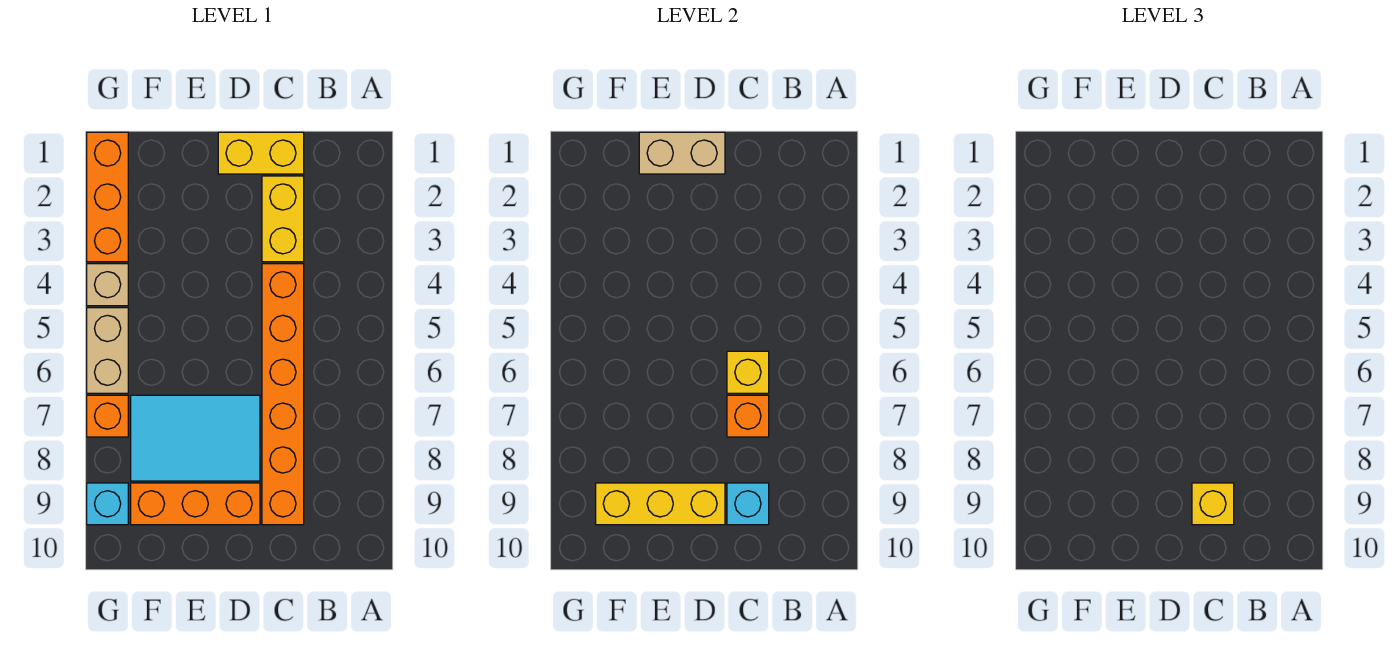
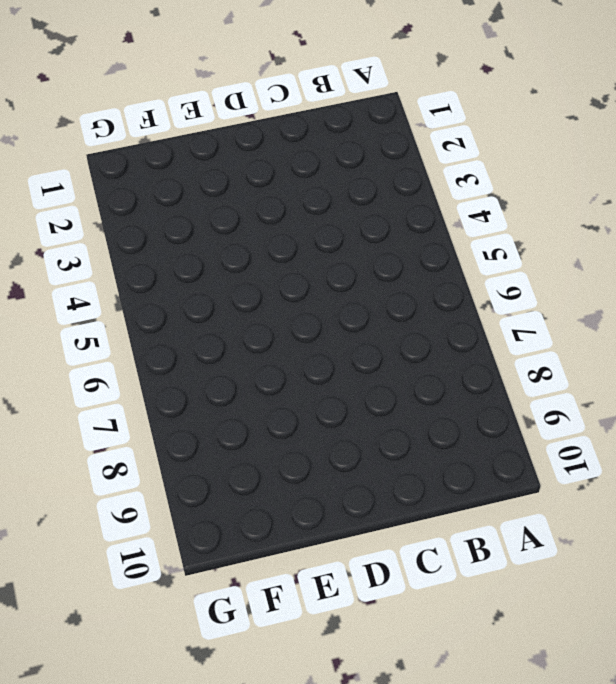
none -> yellow brick C1:D1 level 1
none -> yellow brick C2:C3 level 1
none -> orange brick C4:C9 level 1

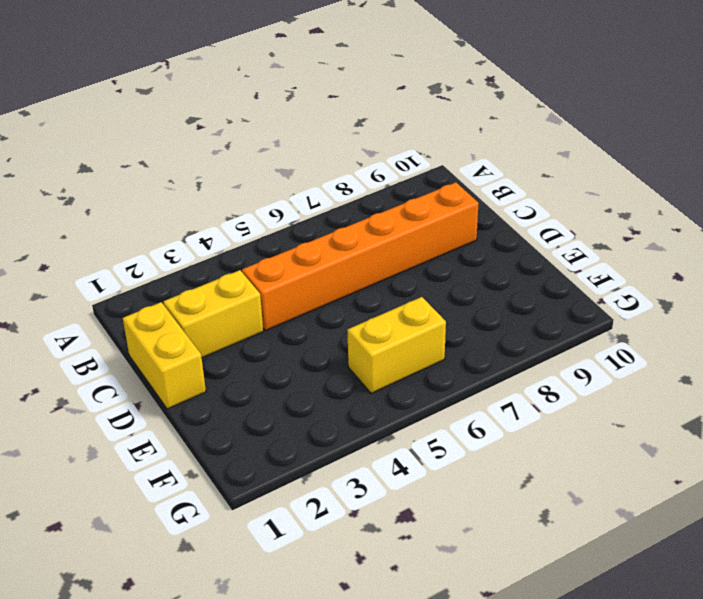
yellow brick F5:F6 level 1 -> none
none -> cyan tile D7:F8 level 1
none -> orange brick D9:F9 level 1
none -> orange brick G1:G3 level 1

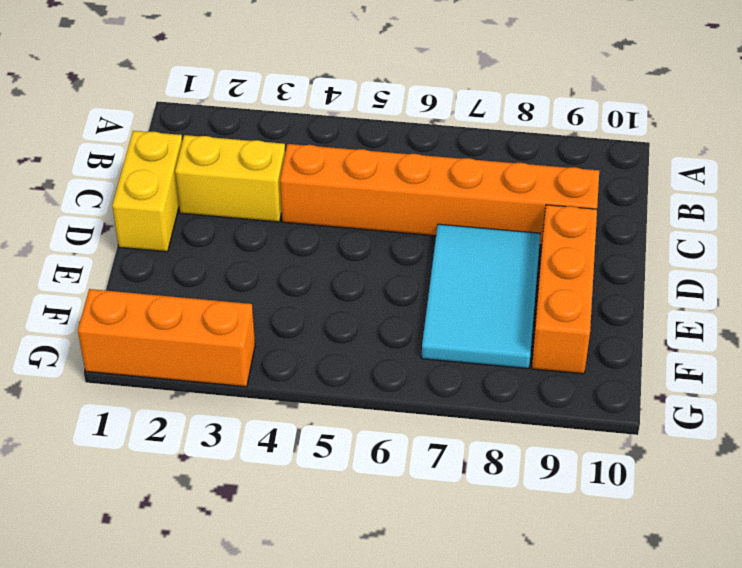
none -> tan brick G4 level 1
none -> tan brick G5:G6 level 1
none -> orange brick G7 level 1

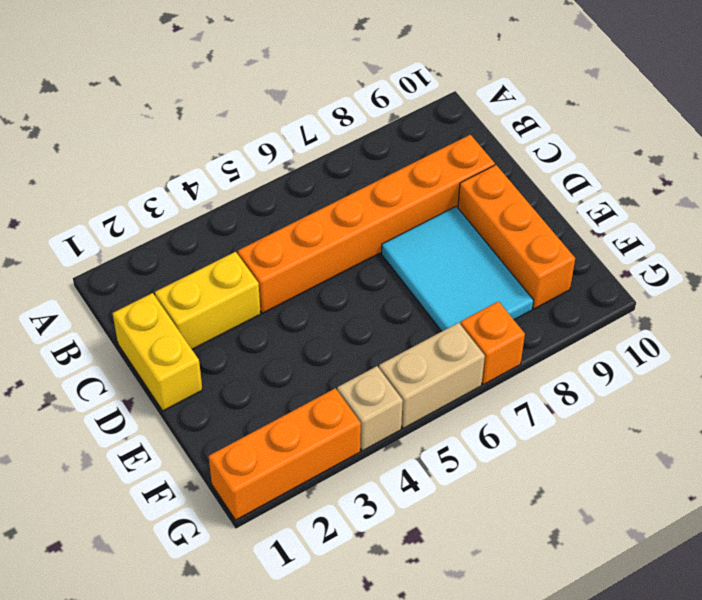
none -> cyan brick G9 level 1
none -> yellow brick C6 level 2
none -> orange brick C7 level 2

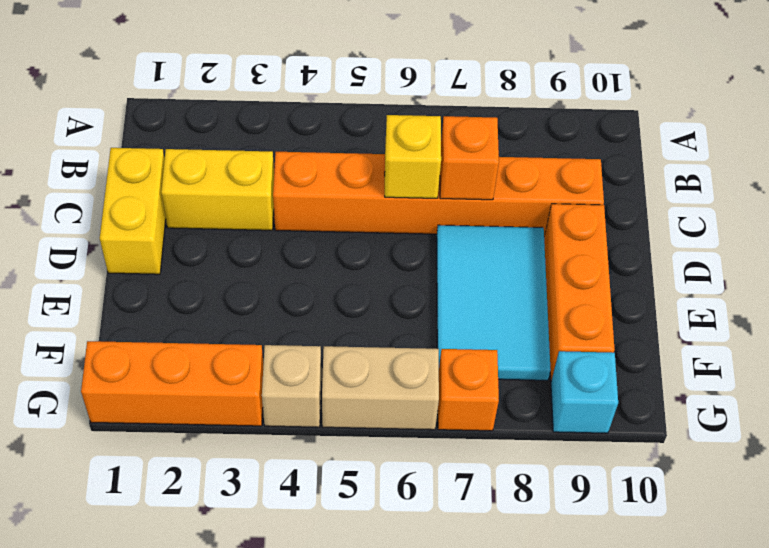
none -> cyan brick C9 level 2
none -> tan brick D1:E1 level 2
none -> yellow brick D9:F9 level 2

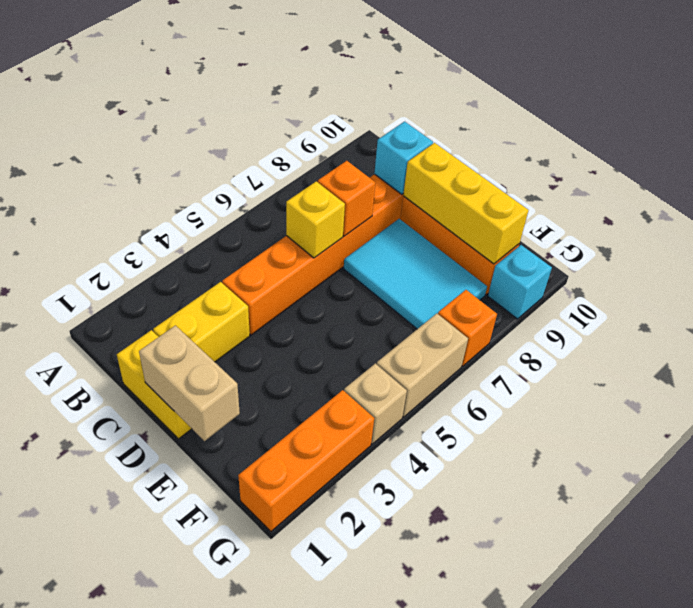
none -> yellow brick C9 level 3

